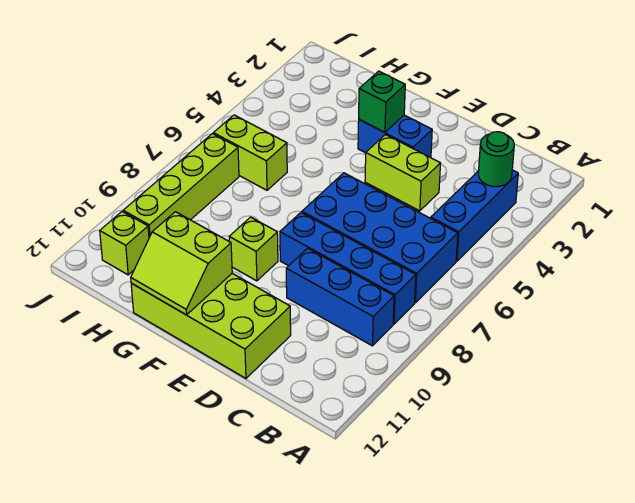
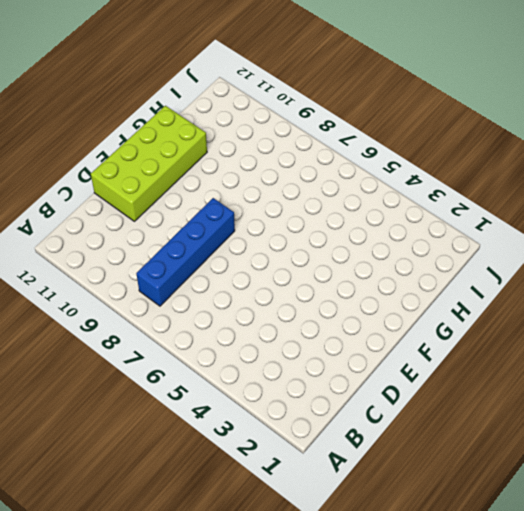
none -> blue brick B3:B5 level 1
none -> blue brick B6:E7 level 1
none -> blue brick B9:D9 level 1

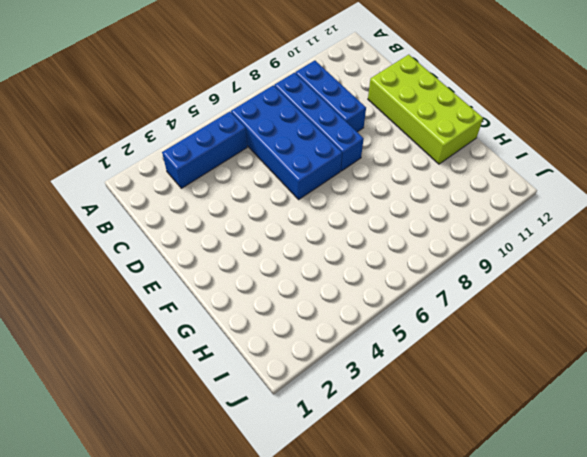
none -> lime brick D4:E4 level 1
none -> blue brick E3:F3 level 1
none -> lime brick F9 level 1

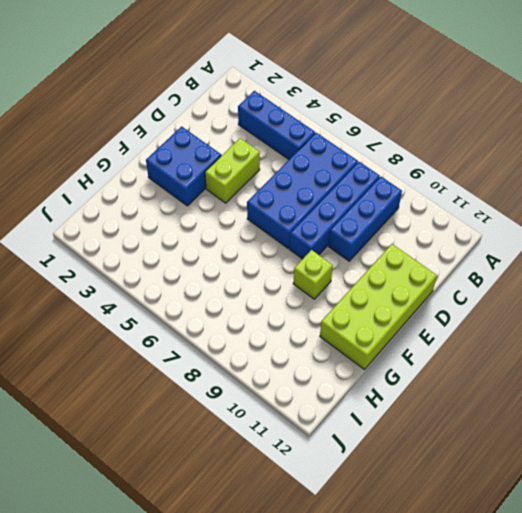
blue brick E2:F3 level 1 -> blue brick E3:F3 level 1
none -> lime brick H6:I6 level 1
none -> lime brick I7:I10 level 1
none -> lime brick I11 level 1

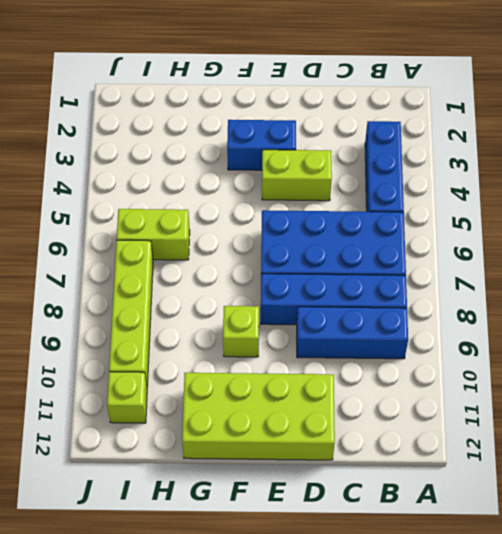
none -> green round brick B3 level 2
none -> green brick F3 level 2
none -> lime slope F11:G12 level 2 top 11

